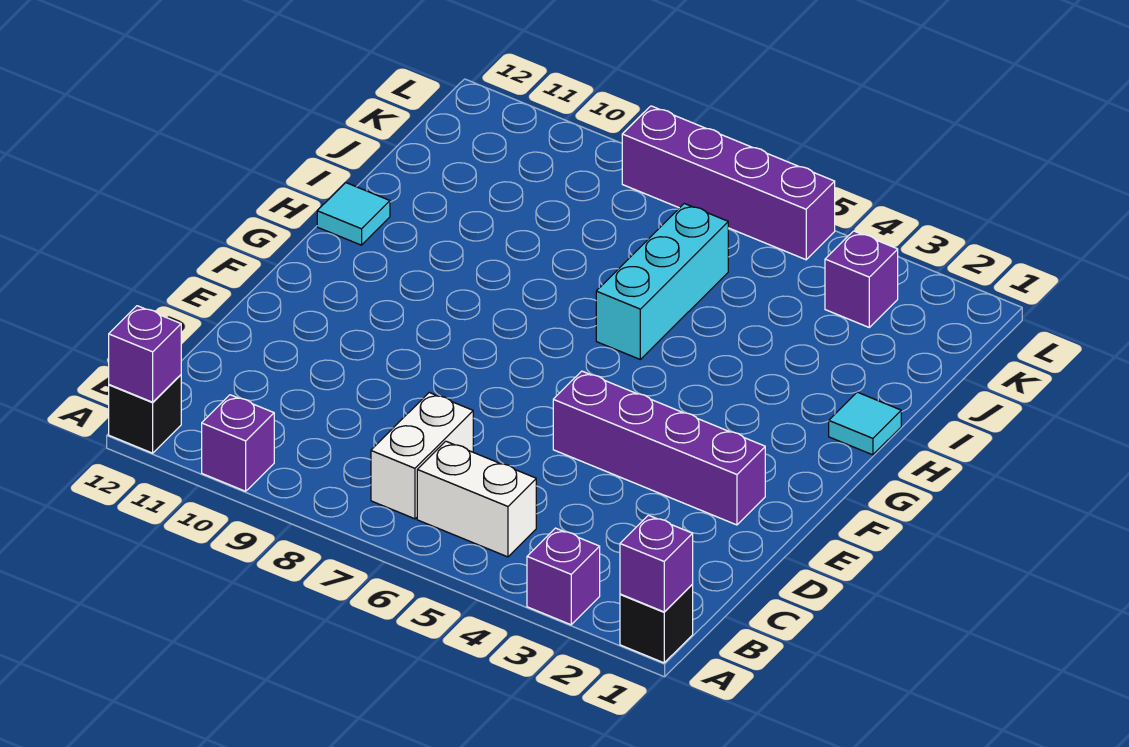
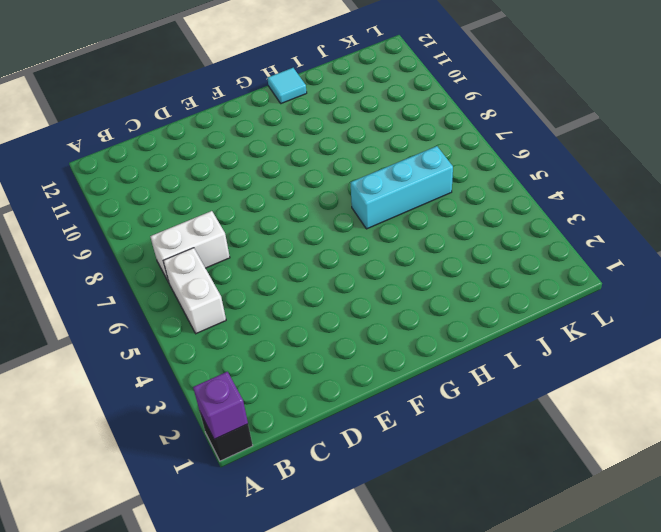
none -> purple brick A3 level 1
none -> purple brick A10 level 1
none -> black brick A12 level 1

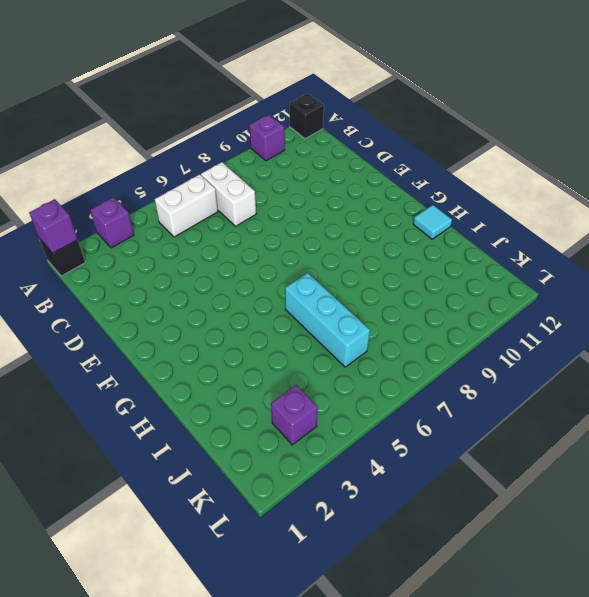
none -> purple brick E2:E5 level 1
none -> cyan tile H1 level 1
none -> purple brick L5:L8 level 1

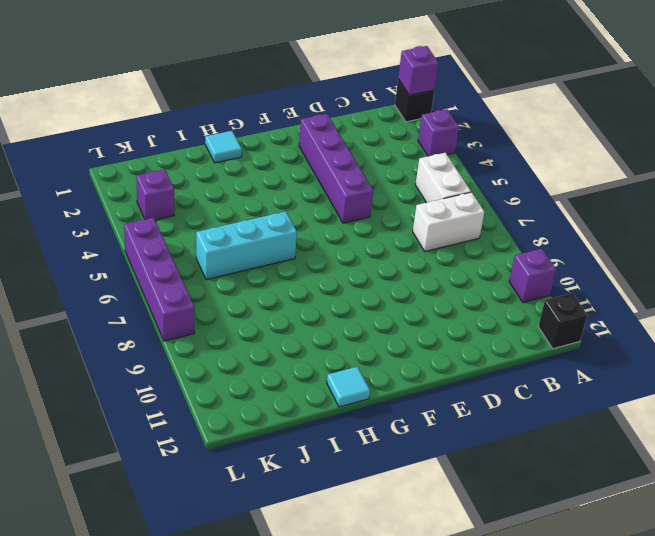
none -> purple brick A12 level 2

